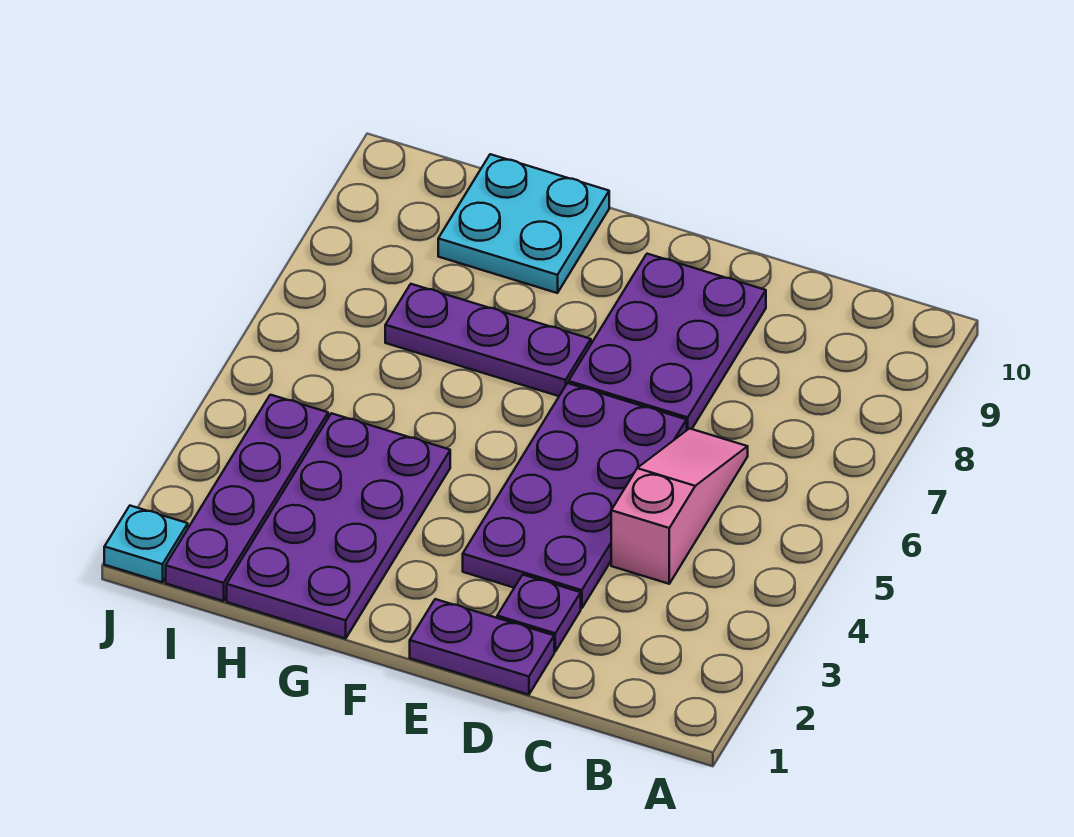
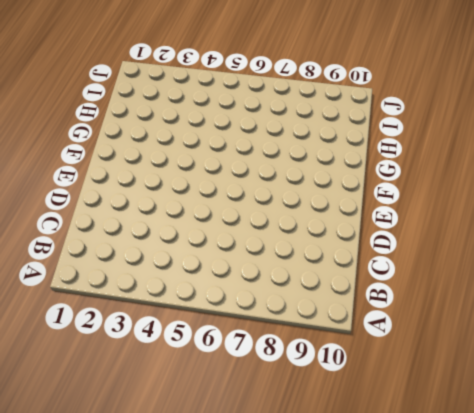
none -> pink slope C4:C6 level 1 top 4
none -> purple plate D1:E1 level 1

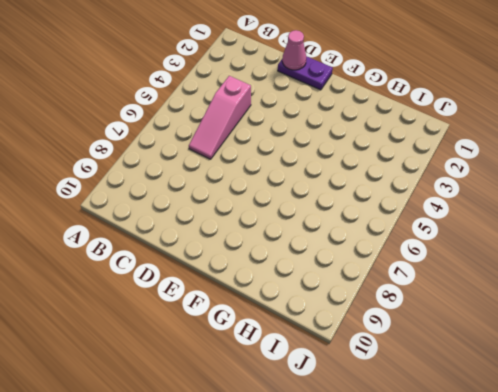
pink cone D1 level 2 -> none
none -> purple plate D2 level 1
none -> purple plate D3:E6 level 1

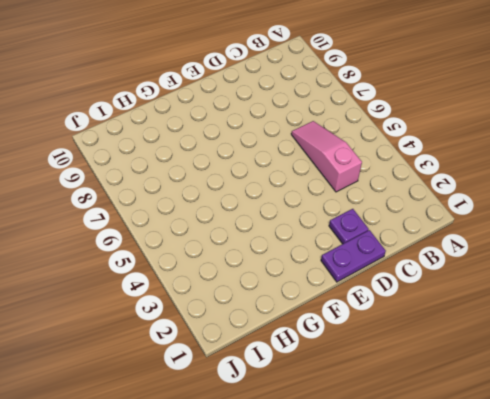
none -> purple plate D3:E6 level 1
none -> purple plate D7:E9 level 1

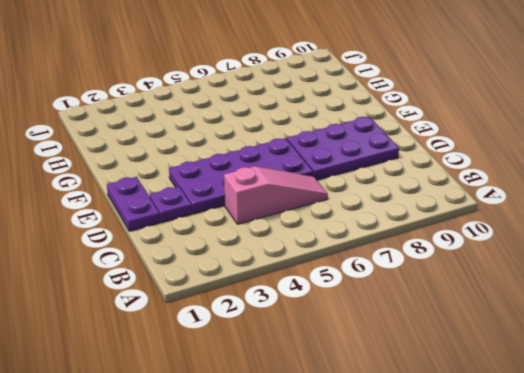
none -> purple plate F7:H7 level 1
none -> purple plate G1:H4 level 1

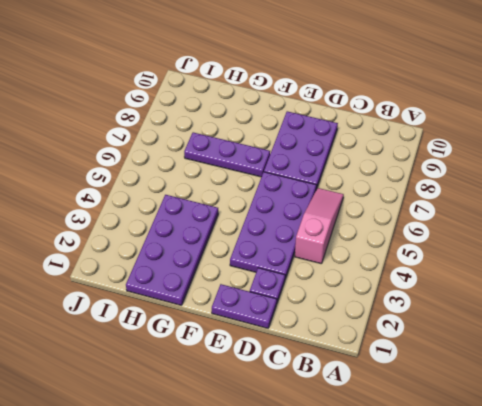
none -> cyan plate G9:H10 level 1
none -> purple plate I1:I4 level 1

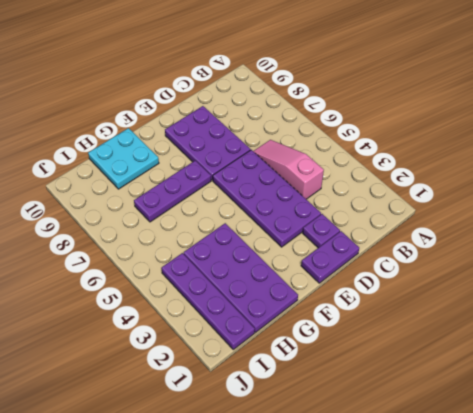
none -> cyan plate J1 level 1

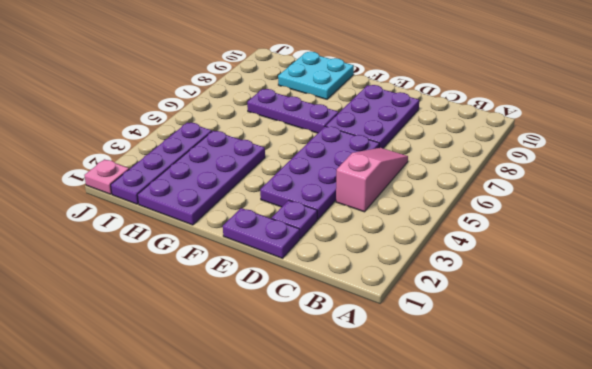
pink plate J1 level 1 -> cyan plate J1 level 1

